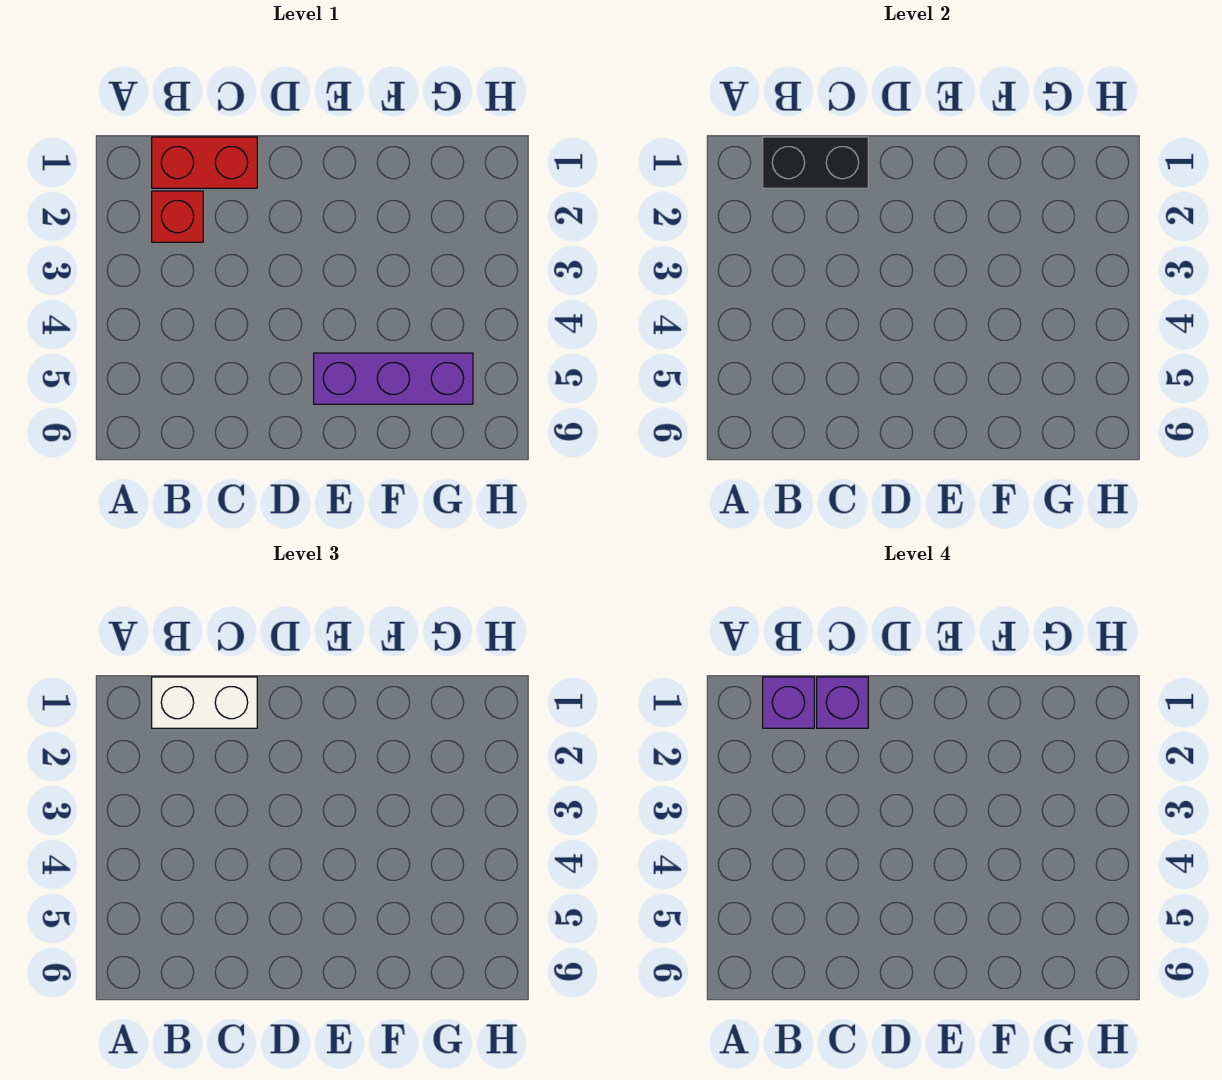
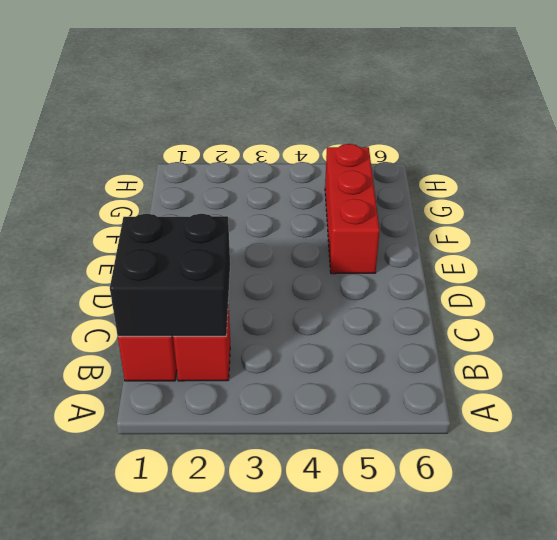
black brick B1:C2 level 2 -> black brick B1:C1 level 2
red brick E5:G5 level 1 -> purple brick E5:G5 level 1
none -> white brick B1:C1 level 3
none -> purple brick B1 level 4

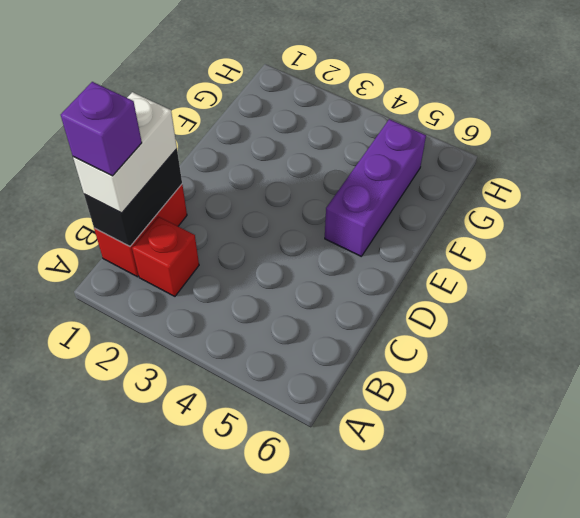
none -> purple brick C1 level 4

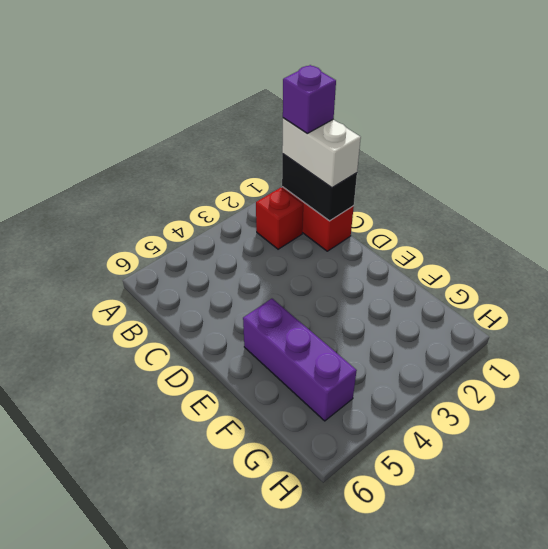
none -> purple brick C1 level 4

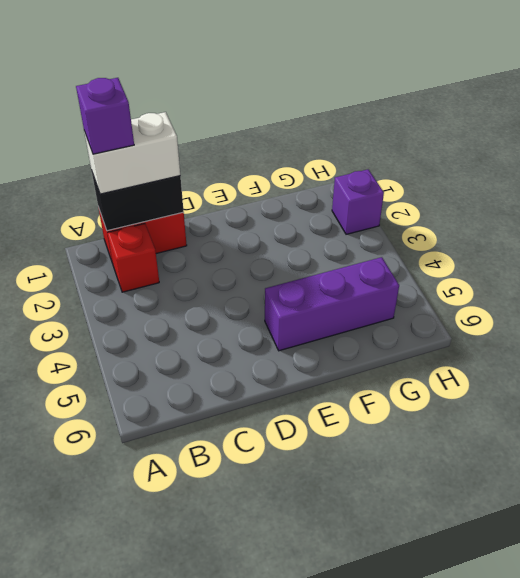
purple brick H2 level 1 -> purple brick C1 level 4

